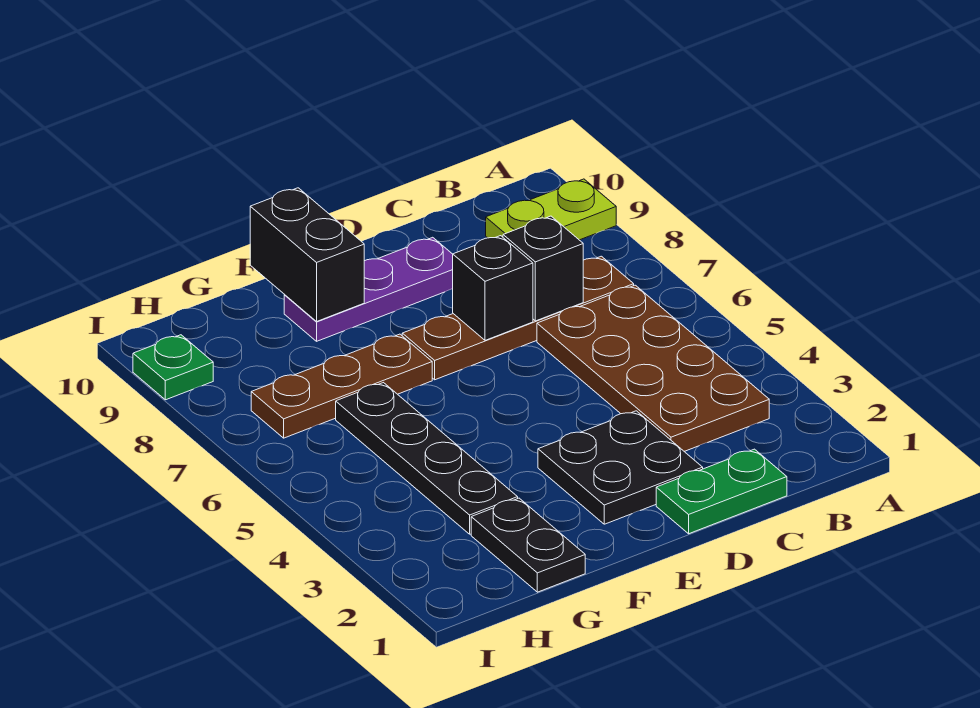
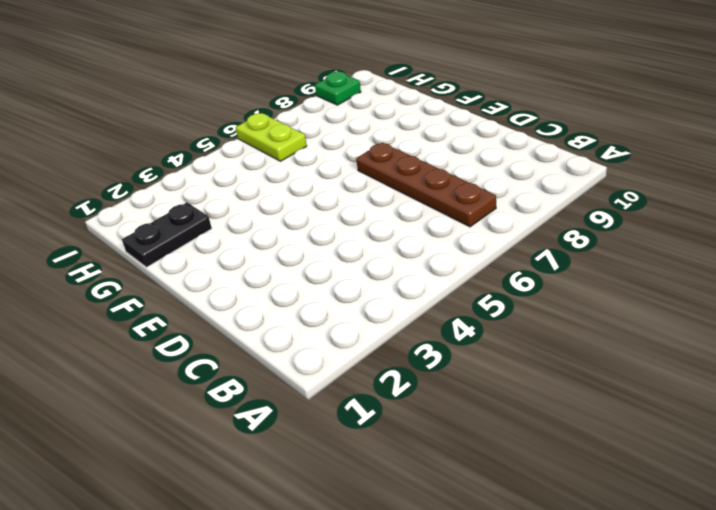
lime plate H6:I6 level 1 -> lime plate A9:B9 level 1
none -> brown plate B3:C6 level 1
none -> green plate C1:D1 level 1
none -> black plate D2:E3 level 1

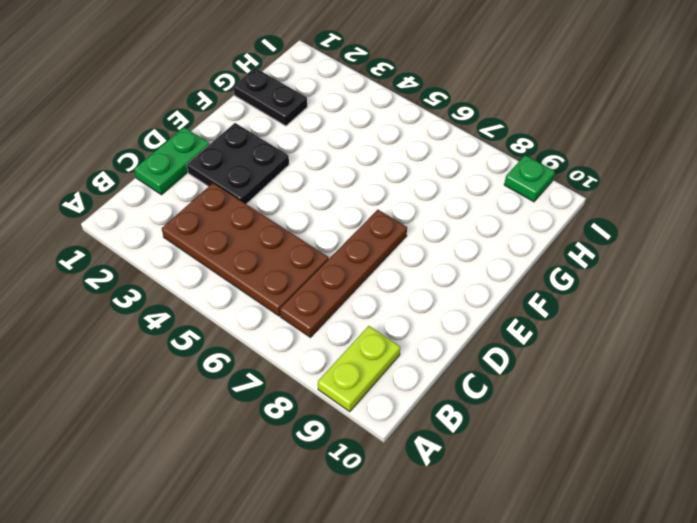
none -> purple plate D9:F9 level 1
none -> brown plate F7:H7 level 1
none -> black plate G3:G6 level 1

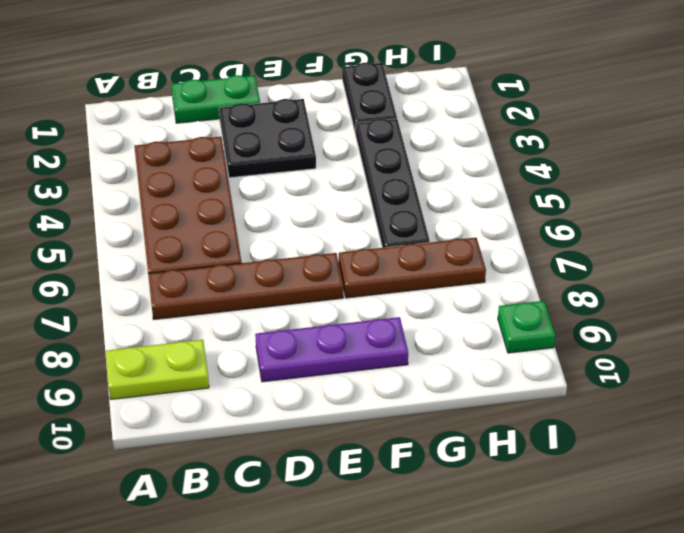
none -> black brick C7 level 2
none -> black brick D7 level 2
none -> black brick F9:F10 level 2

